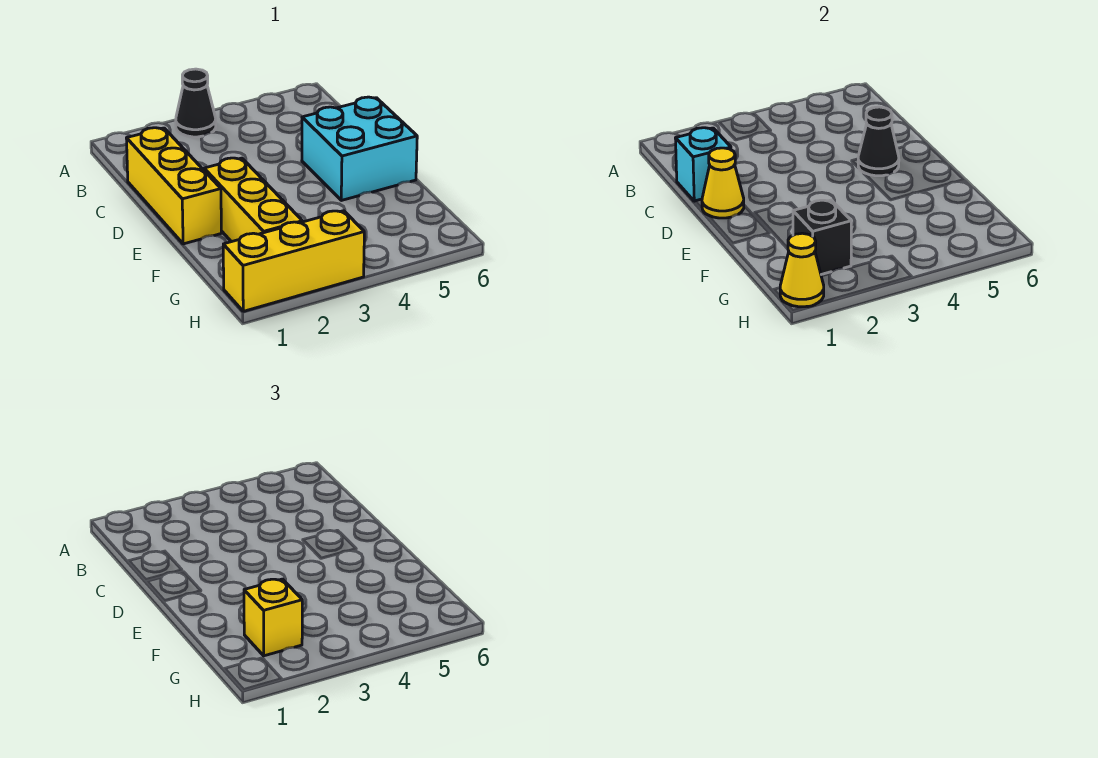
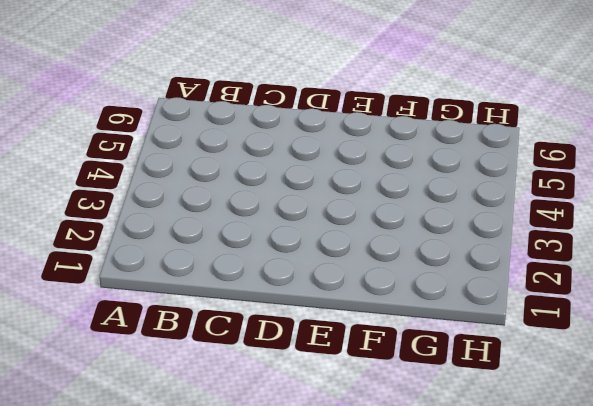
none -> black cone A3 level 1
none -> yellow brick C1:E1 level 1

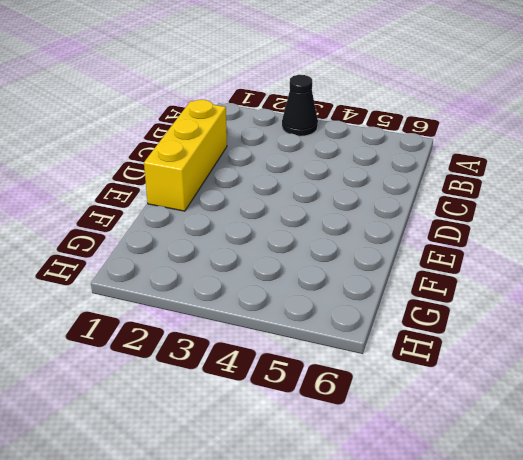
none -> cyan brick D5:E6 level 1
none -> yellow brick E2:G2 level 1

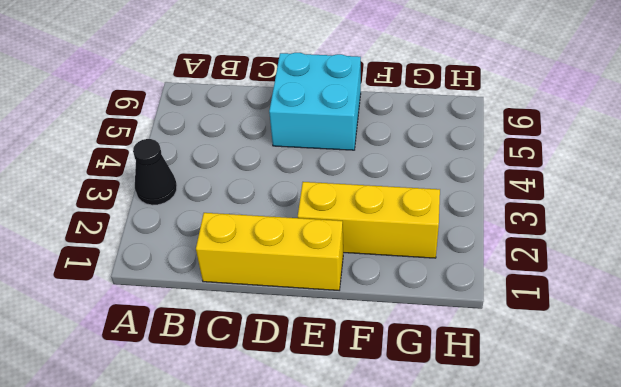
none -> yellow brick H1:H3 level 1
none -> cyan brick C1 level 2

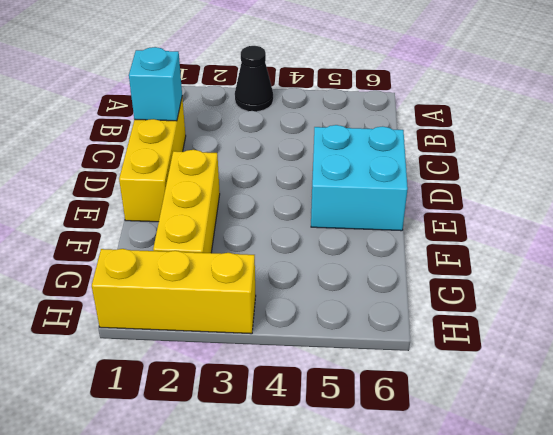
none -> yellow cone D1 level 2
none -> black cone D5 level 2

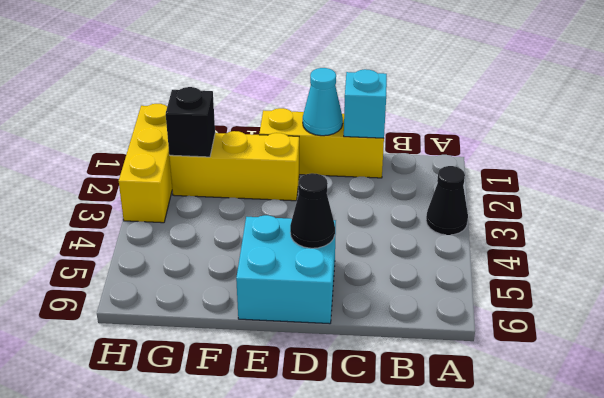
cyan cone D1 level 2 -> yellow cone D1 level 2
none -> yellow cone H1 level 2
none -> yellow brick G2 level 3

